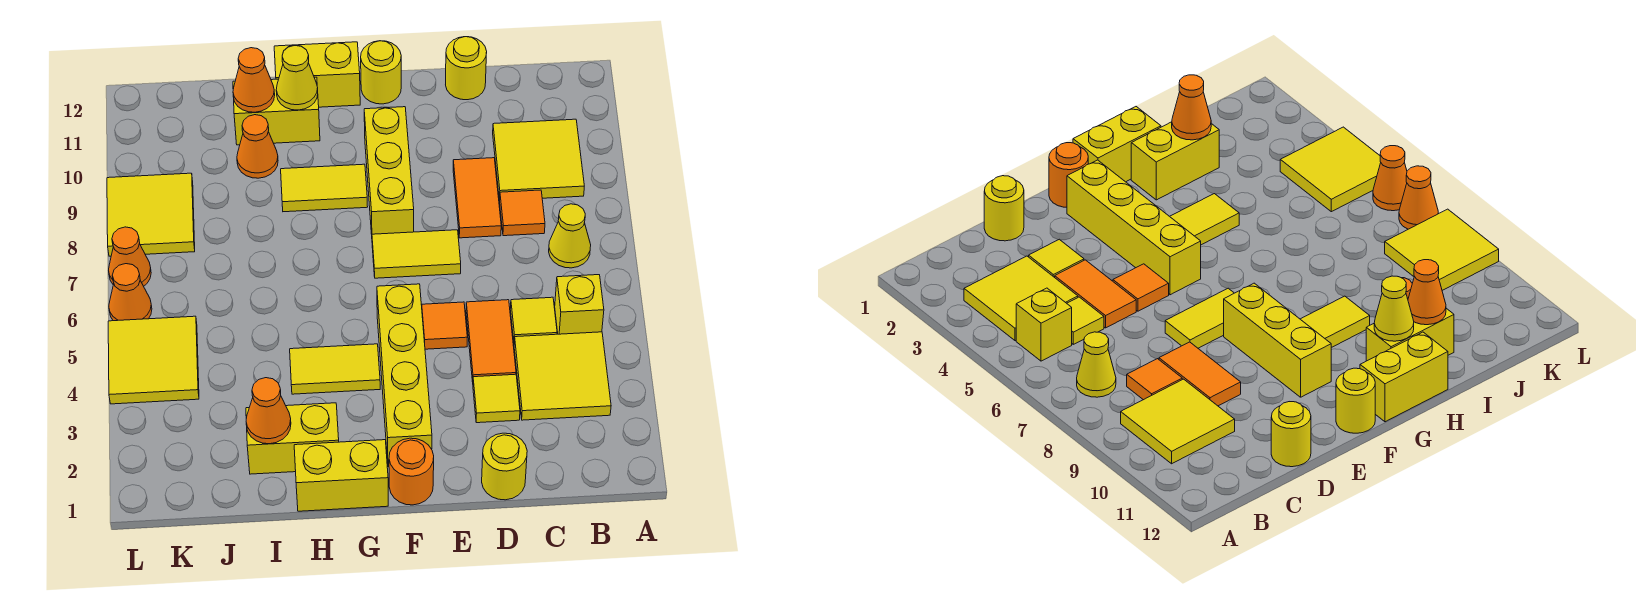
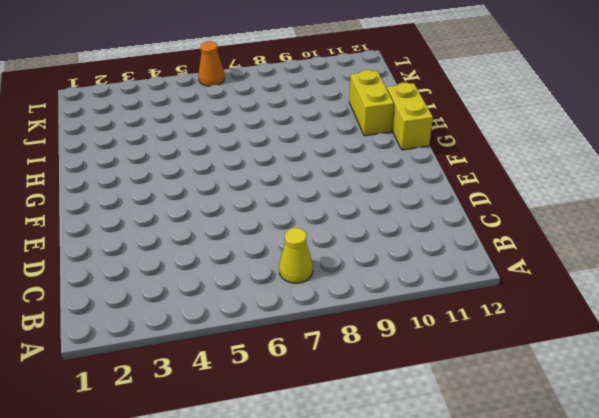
none -> yellow tile B3:C4 level 1
none -> yellow brick B5 level 1
none -> yellow tile B9:C10 level 1
none -> yellow tile C5 level 1

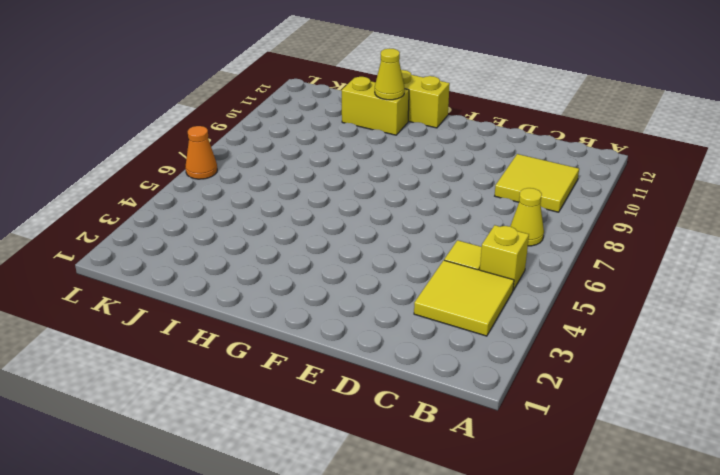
none -> orange tile C8 level 1
none -> yellow round brick D1 level 1
none -> yellow tile D3 level 1
none -> orange tile D4:D5 level 1

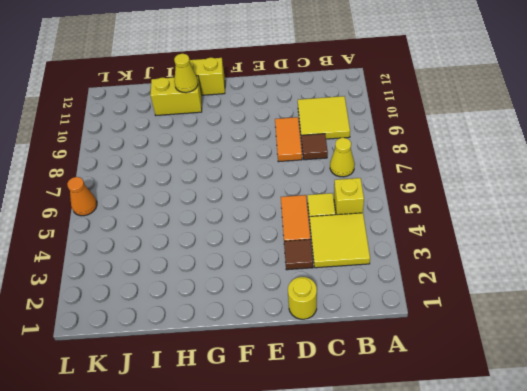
brown tile C8 level 1 -> orange tile C8 level 1
brown tile D3 level 1 -> yellow tile D3 level 1
none -> yellow round brick D12 level 1
none -> orange tile E5 level 1
none -> yellow tile E7:F7 level 1
none -> orange round brick F1 level 1

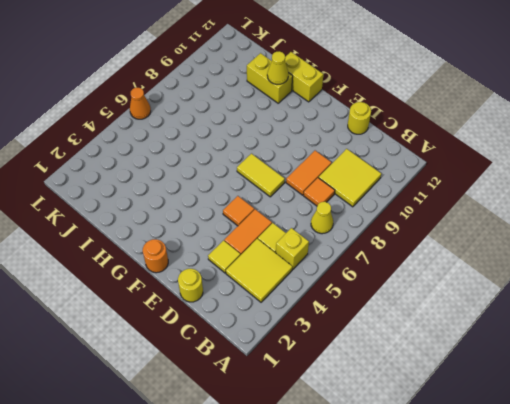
none -> yellow brick F2:F5 level 1
none -> yellow brick F8:F10 level 1
none -> yellow round brick F12 level 1
none -> yellow brick G1:H1 level 1

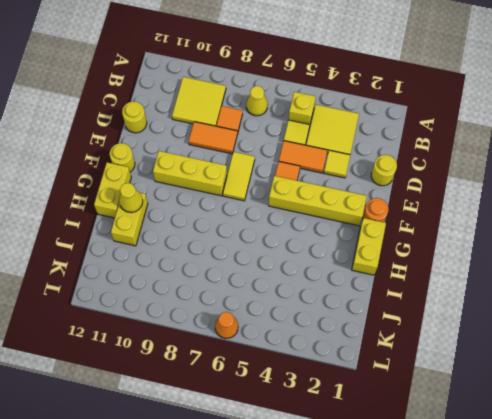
none -> yellow tile G4:H4 level 1
none -> yellow tile G9:H9 level 1
none -> yellow brick H2:I2 level 1
none -> orange cone I10 level 1

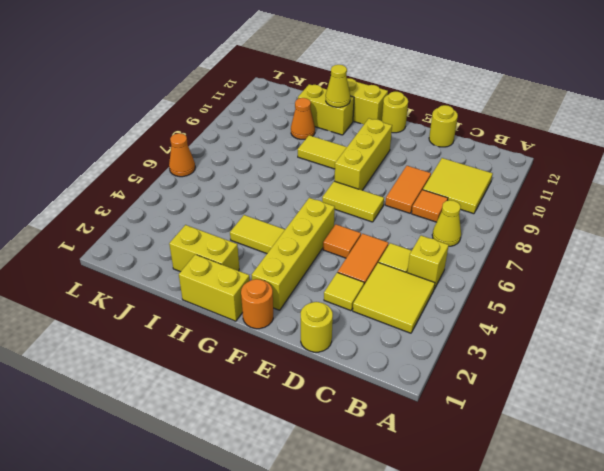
none -> yellow tile K4:L5 level 1
none -> yellow tile K8:L9 level 1
none -> orange cone L7 level 1
none -> orange cone I2 level 2

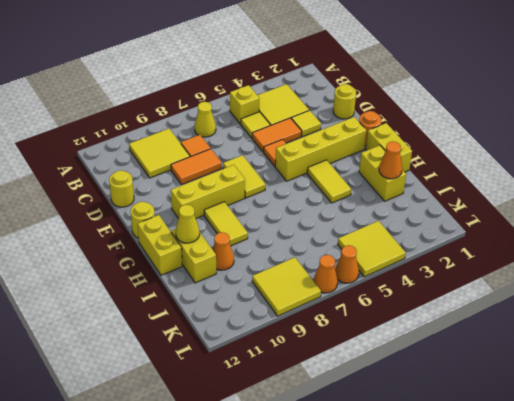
none -> orange cone I11 level 2

